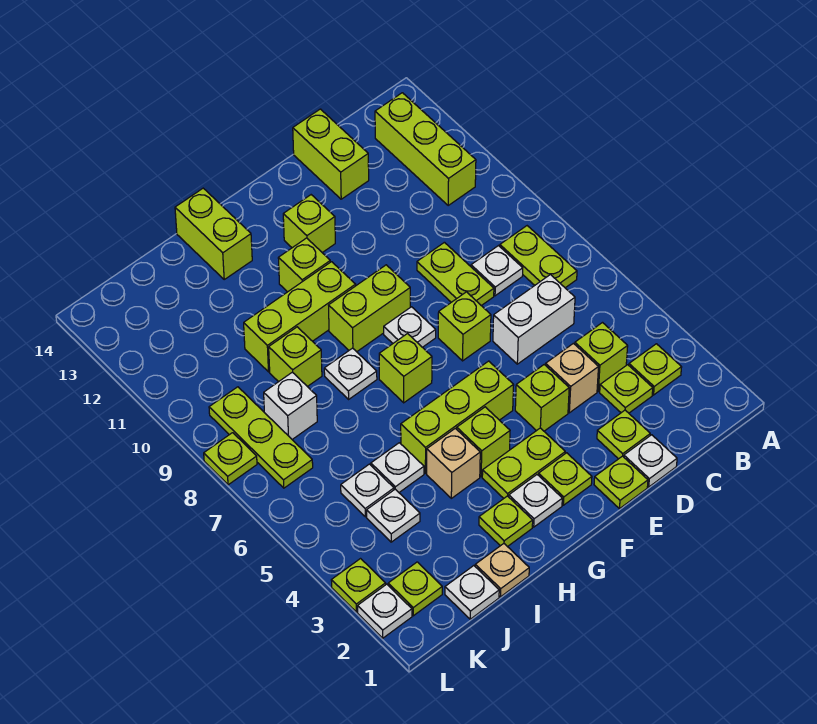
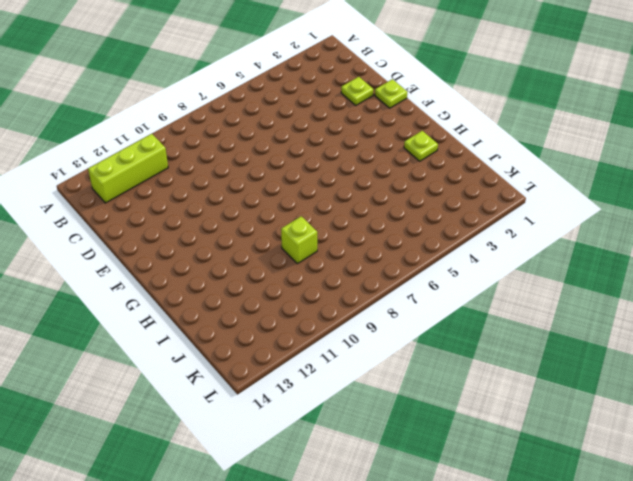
none -> lime plate B3 level 1
none -> lime plate B7:B8 level 1
none -> lime plate C3 level 1
none -> lime brick C4 level 1

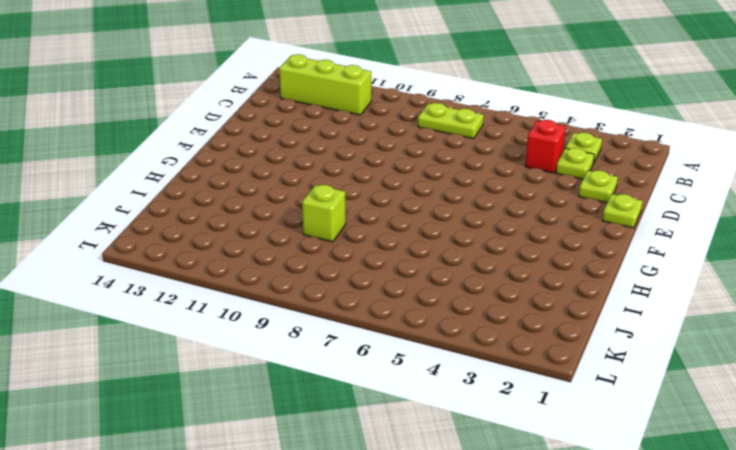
red brick C4 level 1 -> lime brick C4 level 1
none -> white brick C6:D6 level 1
none -> white plate C8 level 1
none -> white plate D1 level 1
none -> tan brick D4 level 1

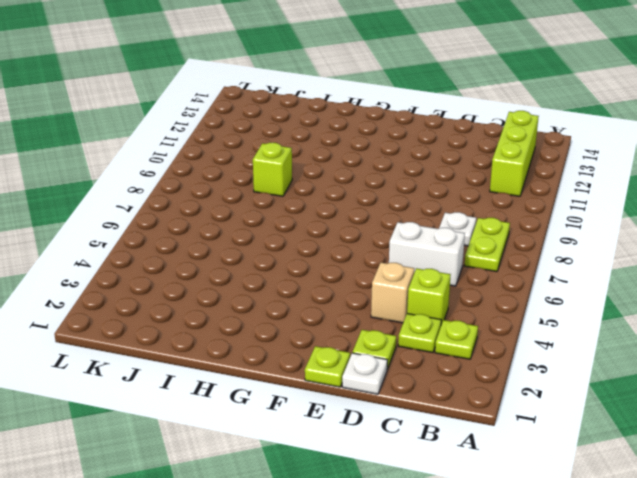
none -> lime plate D8:D9 level 1
none -> lime brick D13:D14 level 1
none -> lime brick E4 level 1
none -> lime brick E7 level 1

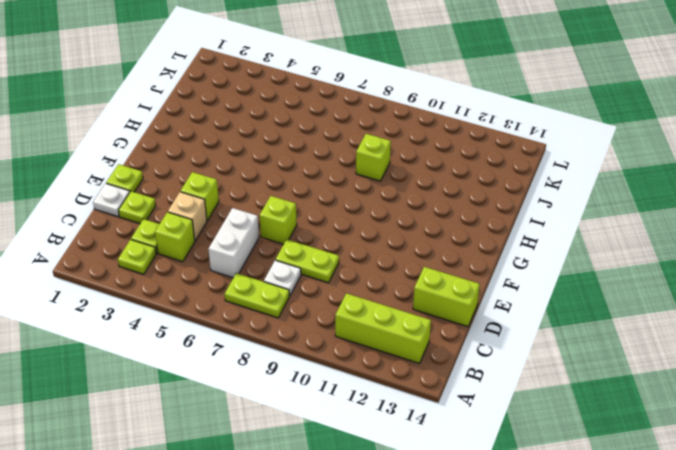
none -> lime plate F2 level 1
none -> lime plate F3:G3 level 1
none -> lime brick F5:H5 level 1
none -> white plate F8 level 1

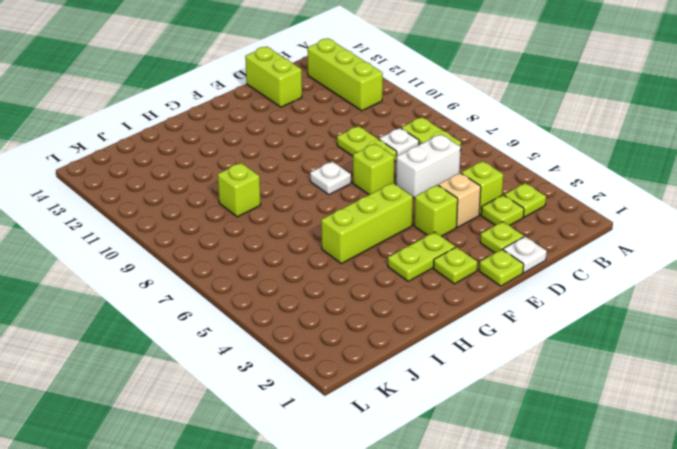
none -> lime brick F9:G9 level 1
none -> lime brick F12 level 1
none -> white plate G2 level 1
none -> lime brick G4 level 1

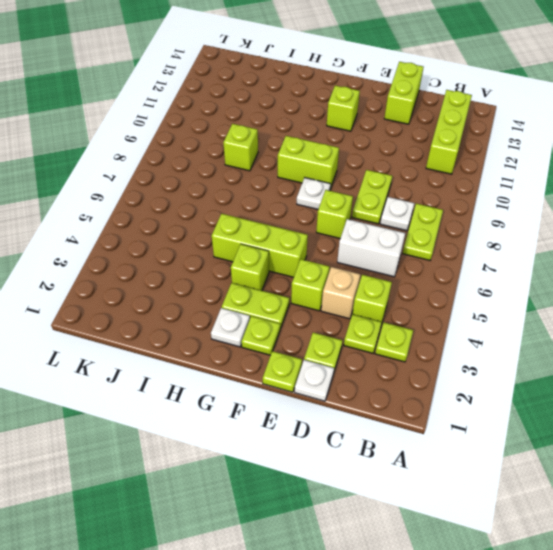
none -> lime brick G7 level 1
none -> lime brick G10:I10 level 1
none -> lime brick G11 level 1
none -> lime plate H2 level 1

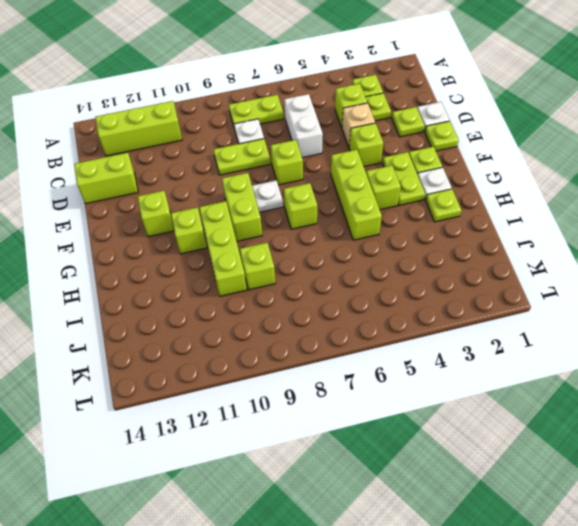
none -> tan brick H4 level 1
none -> white plate H8 level 1
none -> lime brick H13:H14 level 1
none -> tan plate I1 level 1

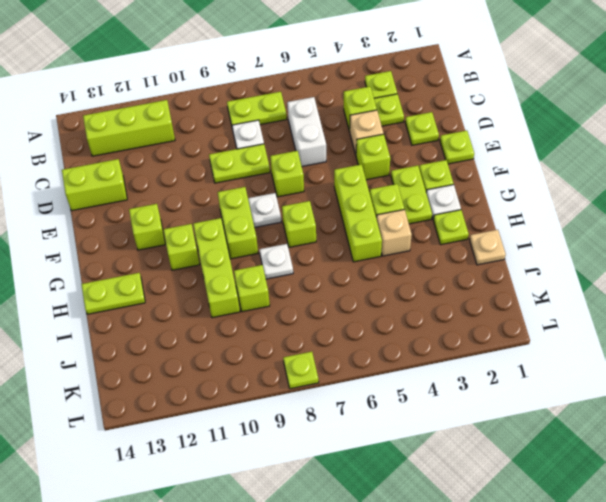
lime plate H13:H14 level 1 -> lime brick H13:H14 level 1
none -> white plate D1 level 1
none -> white plate I5 level 1
none -> white plate J1 level 1
none -> white plate J4 level 1

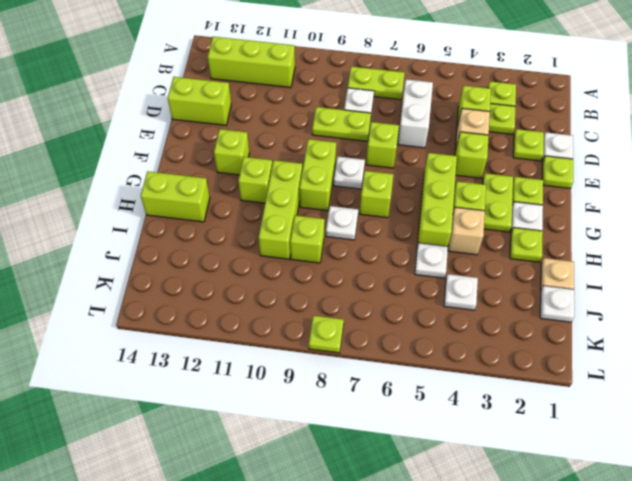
none -> white plate J5 level 1
none -> white brick J8 level 1
none -> lime plate K2 level 1
none -> lime plate K7:K9 level 1

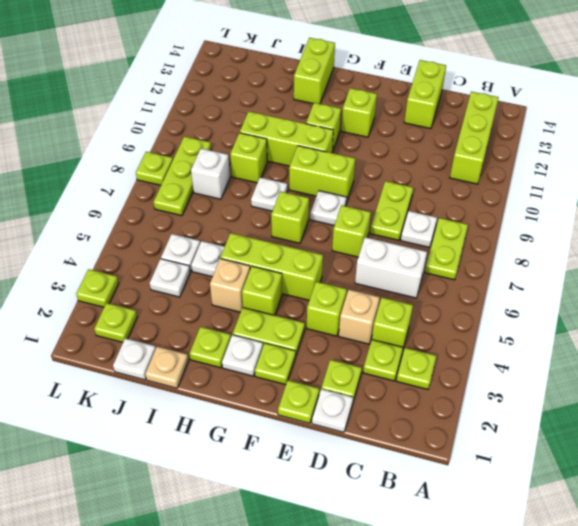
none -> white plate L2 level 1

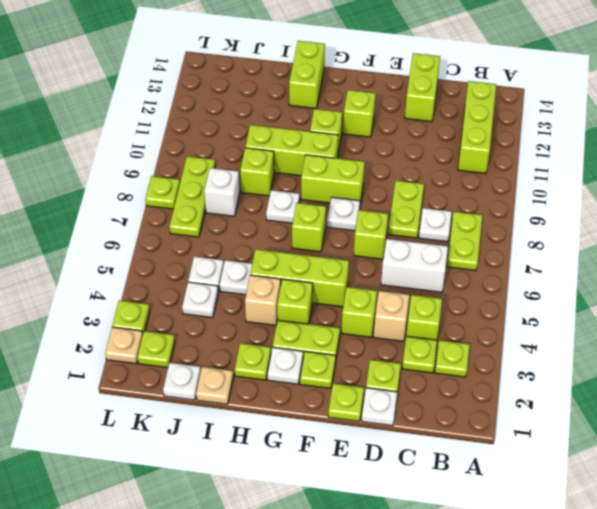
tan plate L2 level 1 -> white plate L2 level 1

